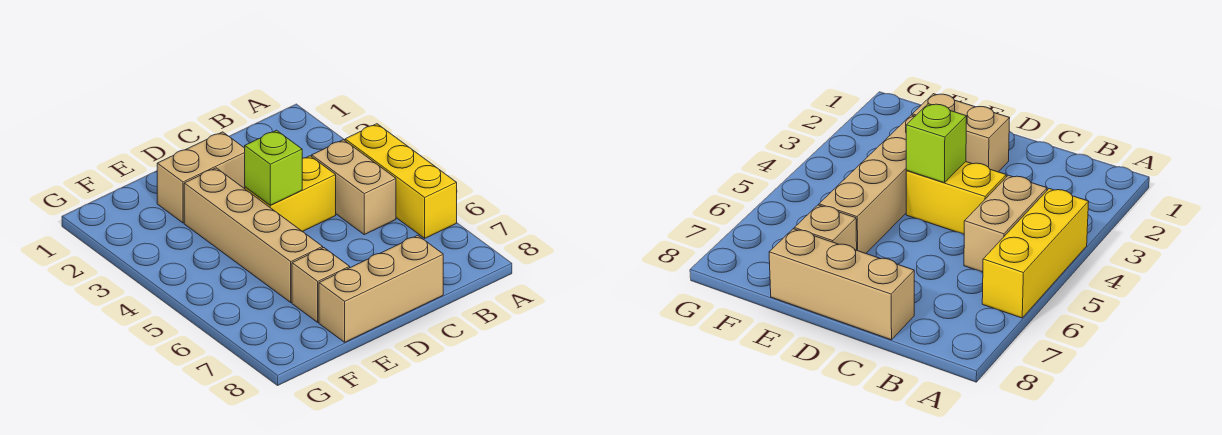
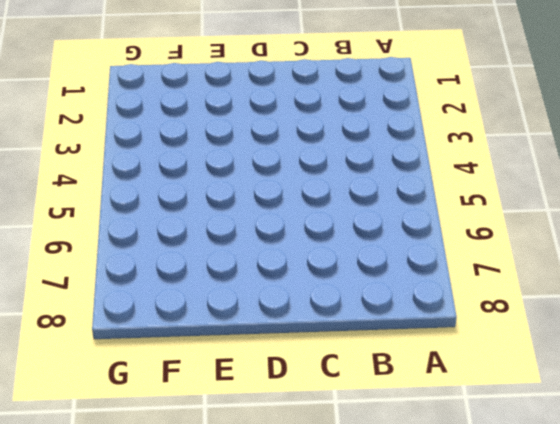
none -> yellow brick A4:A6 level 1
none -> tan brick B4:B5 level 1

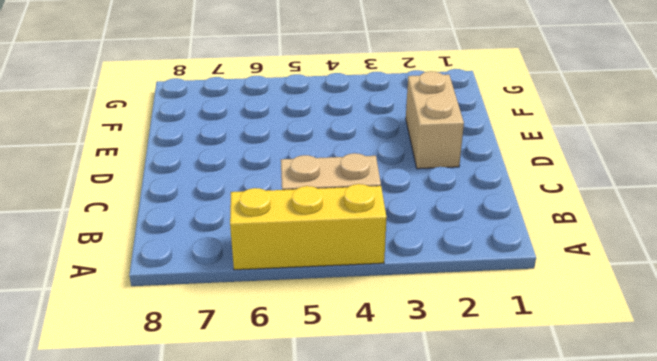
none -> yellow brick C4:D4 level 1
none -> tan brick C8:E8 level 1

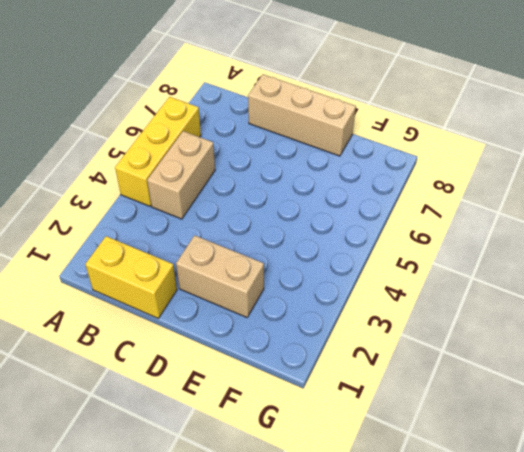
yellow brick B1:C1 level 1 -> yellow brick C4:D4 level 1
none -> tan brick E3:E6 level 1
none -> tan brick E7 level 1

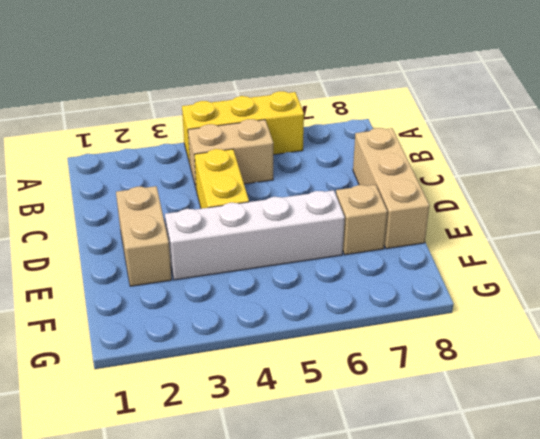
white brick E3:E6 level 1 -> tan brick E3:E6 level 1
none -> lime brick D4 level 2

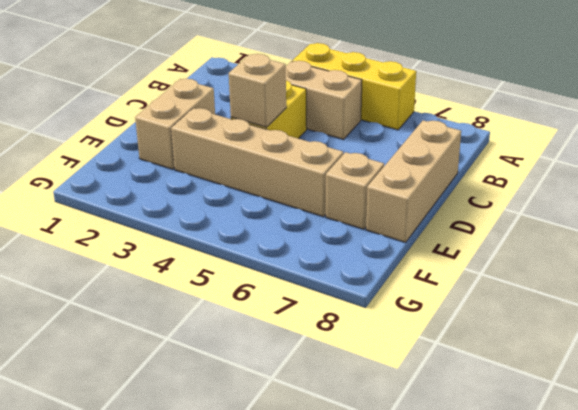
tan brick D4 level 2 -> lime brick D4 level 2

